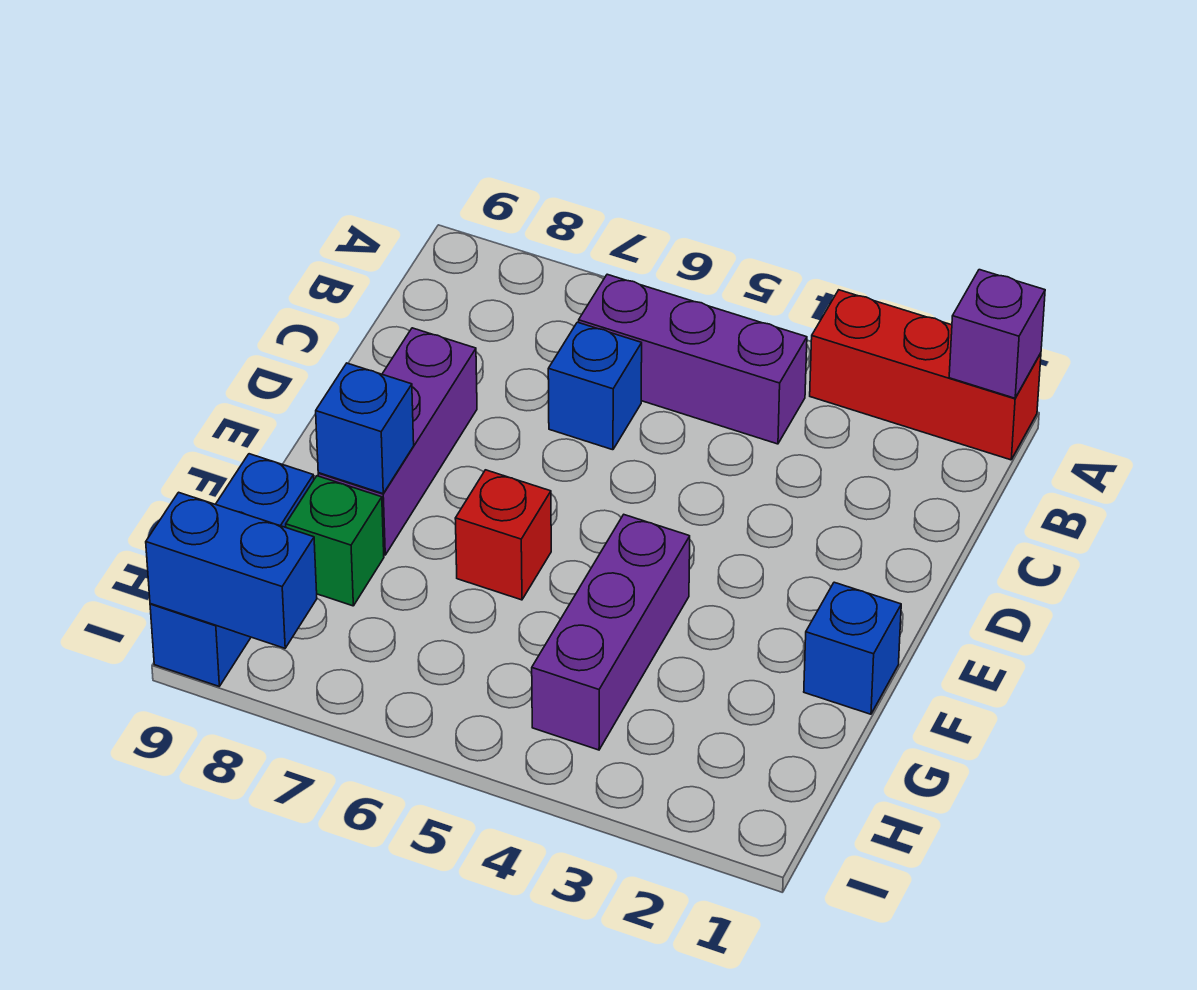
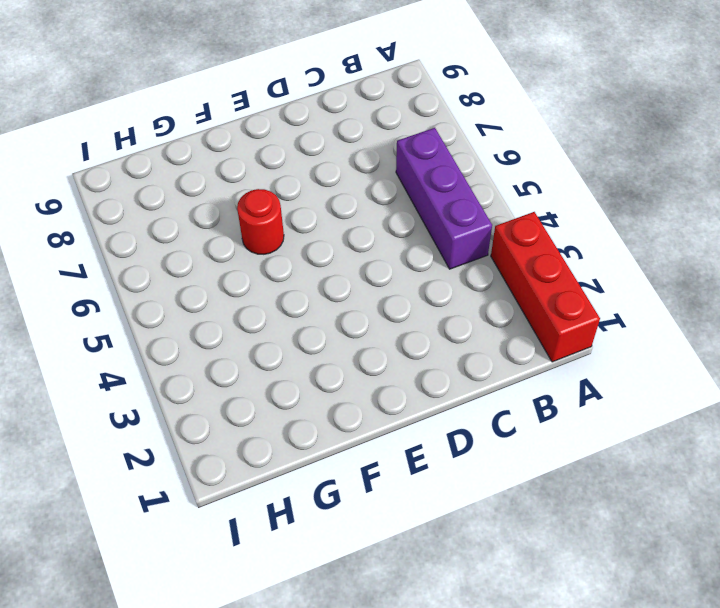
red round brick F6 level 1 -> red brick F6 level 1
none -> blue brick C6 level 1
none -> purple brick D8:F8 level 1
none -> blue brick F1 level 1

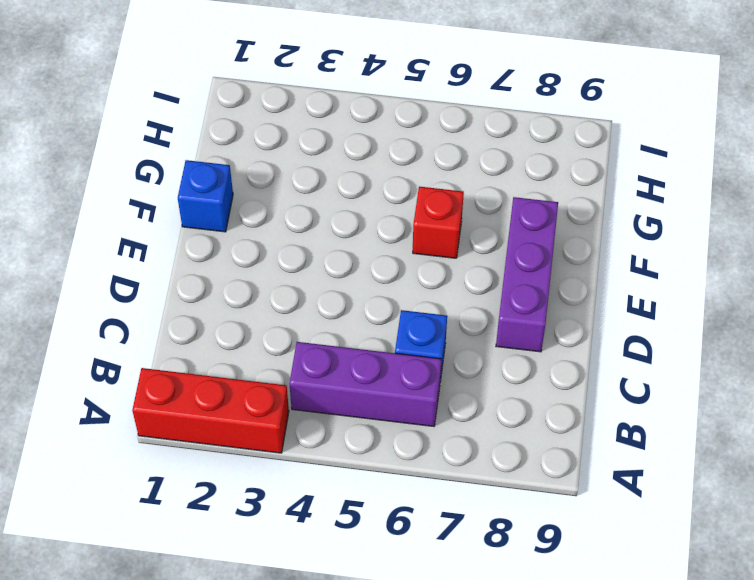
none -> purple brick F4:H4 level 1
none -> green brick G8 level 1
none -> blue brick G9:I9 level 1

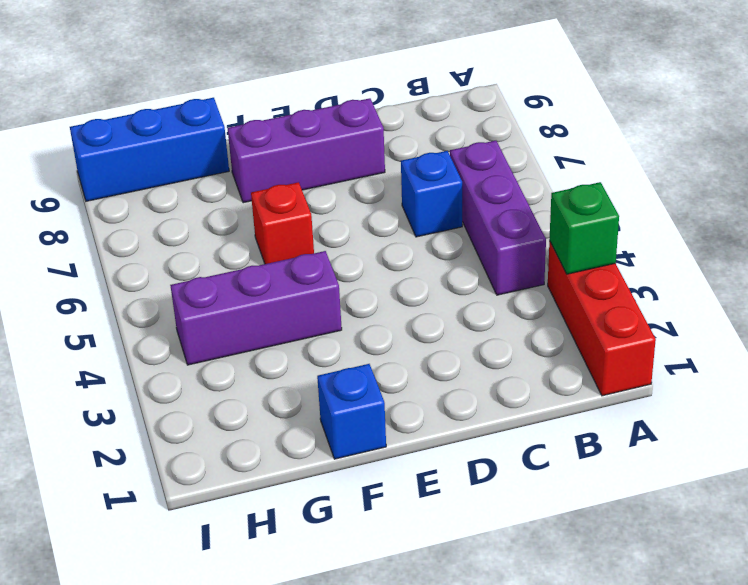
green brick A3 level 2 -> green brick G8 level 1
none -> purple brick A1 level 2
none -> blue brick F8 level 2
none -> blue brick I8:I9 level 2

